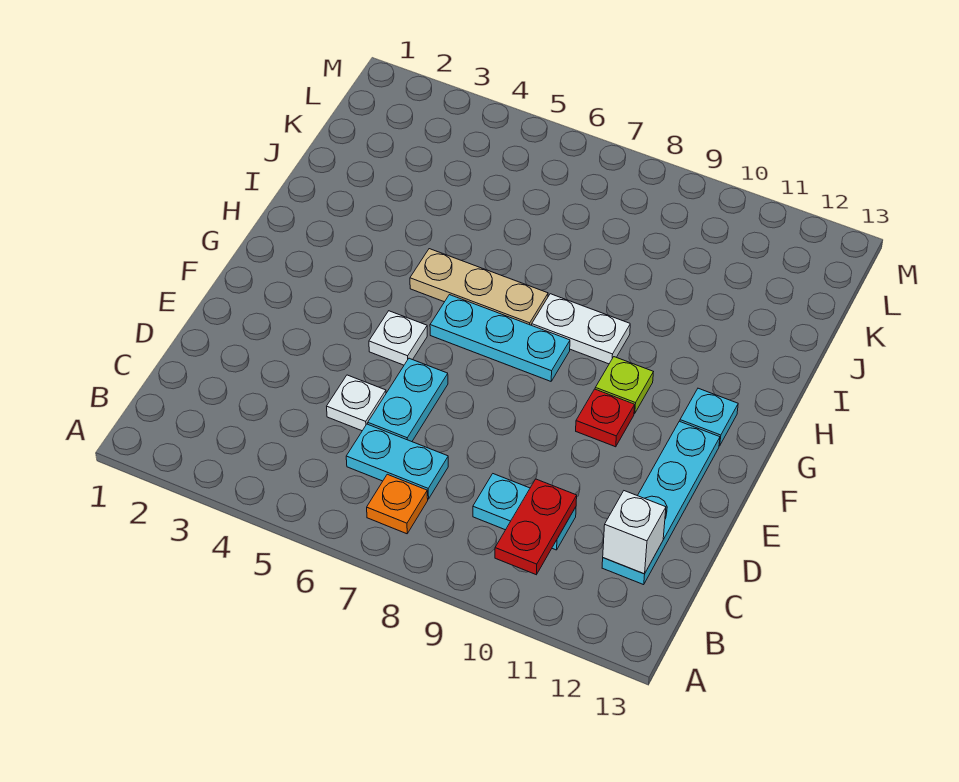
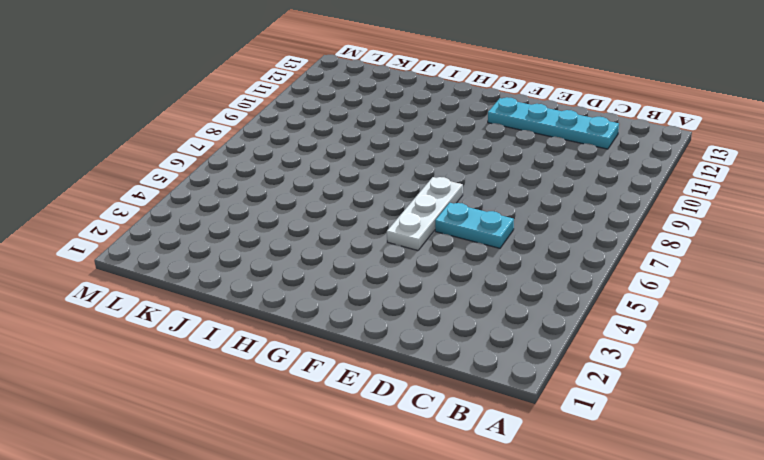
white plate F5:F7 level 1 -> white plate F5 level 1
none -> orange plate B7 level 1
none -> cyan plate C6:C7 level 1
none -> cyan plate C9:C10 level 1

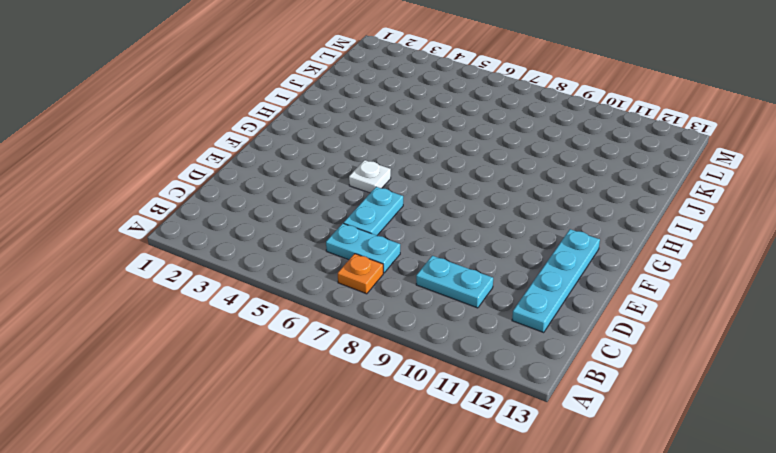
none -> white plate D5 level 1
none -> red plate F10 level 1
none -> cyan plate G6:G8 level 1

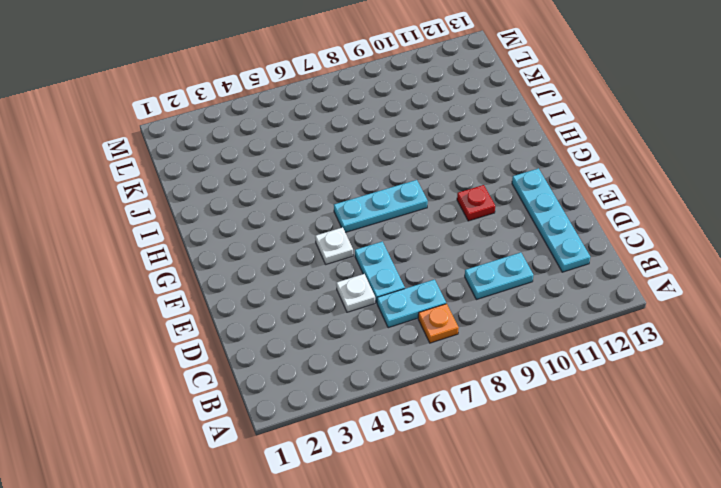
none -> lime plate G10 level 1
none -> cyan plate G12 level 1
none -> tan plate H5:H7 level 1

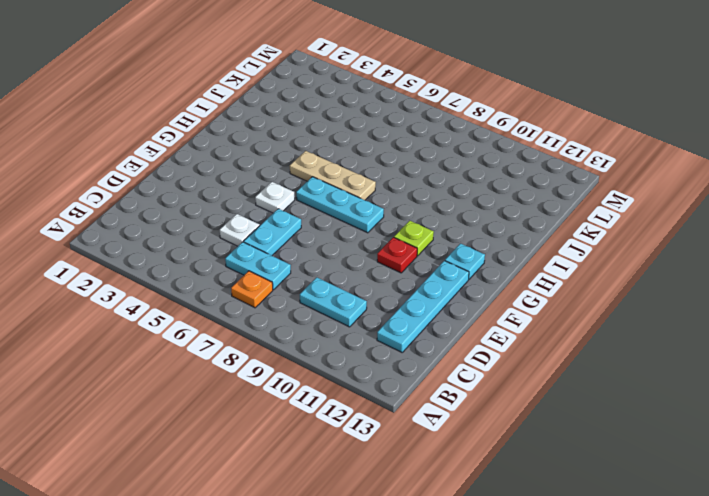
none -> white plate H8:H9 level 1
none -> red plate B10:C10 level 2
none -> white brick C12 level 2

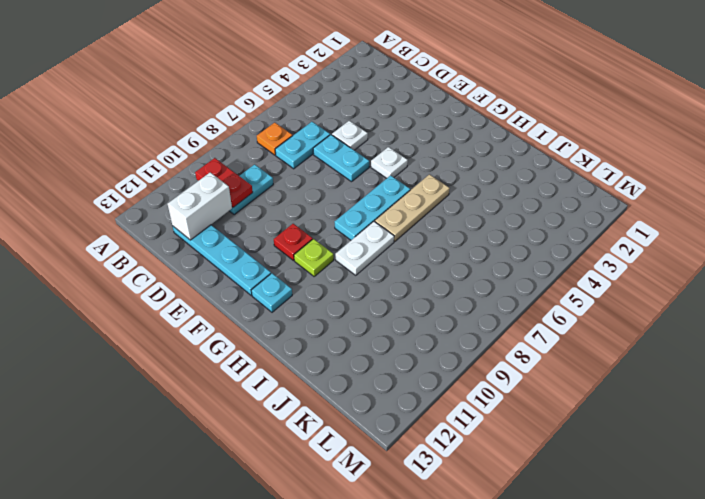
white brick C11:C12 level 2 -> white brick C12 level 2

